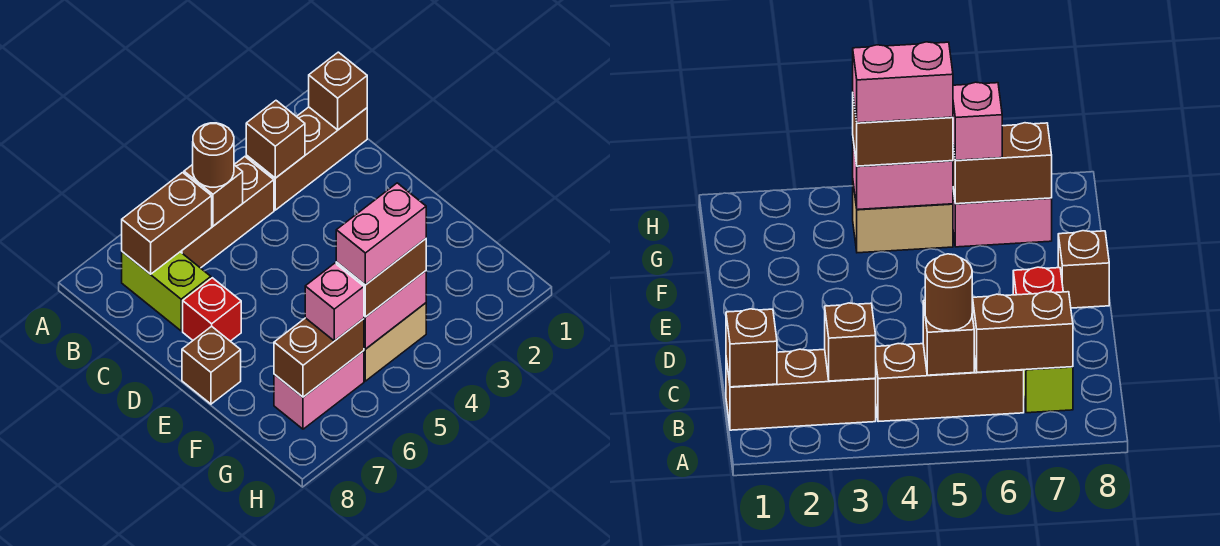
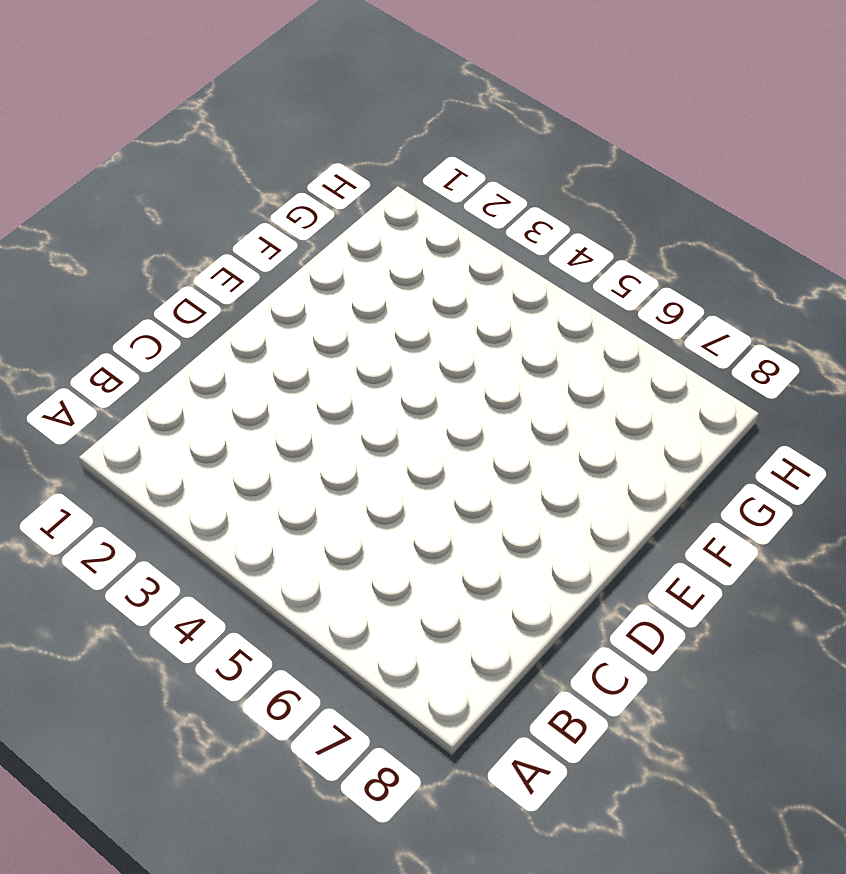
none -> brown brick B1:B3 level 1
none -> brown brick B4:B6 level 1
none -> lime brick B7:C7 level 1

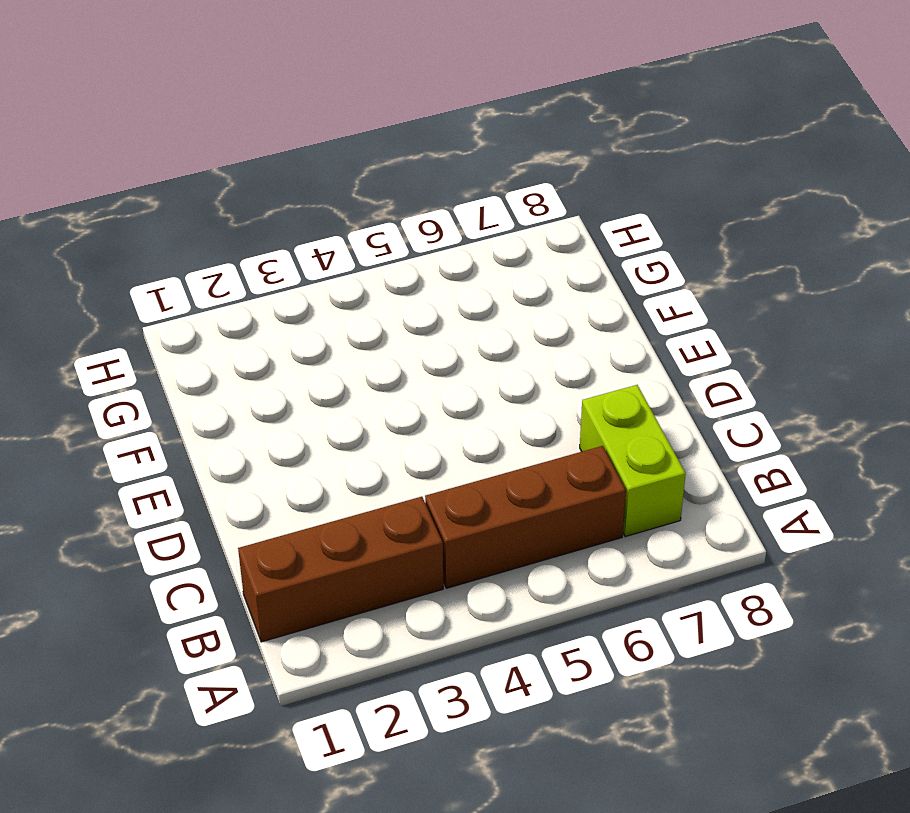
none -> red brick D7 level 1
none -> brown brick E8 level 1
none -> tan brick G4:G5 level 1

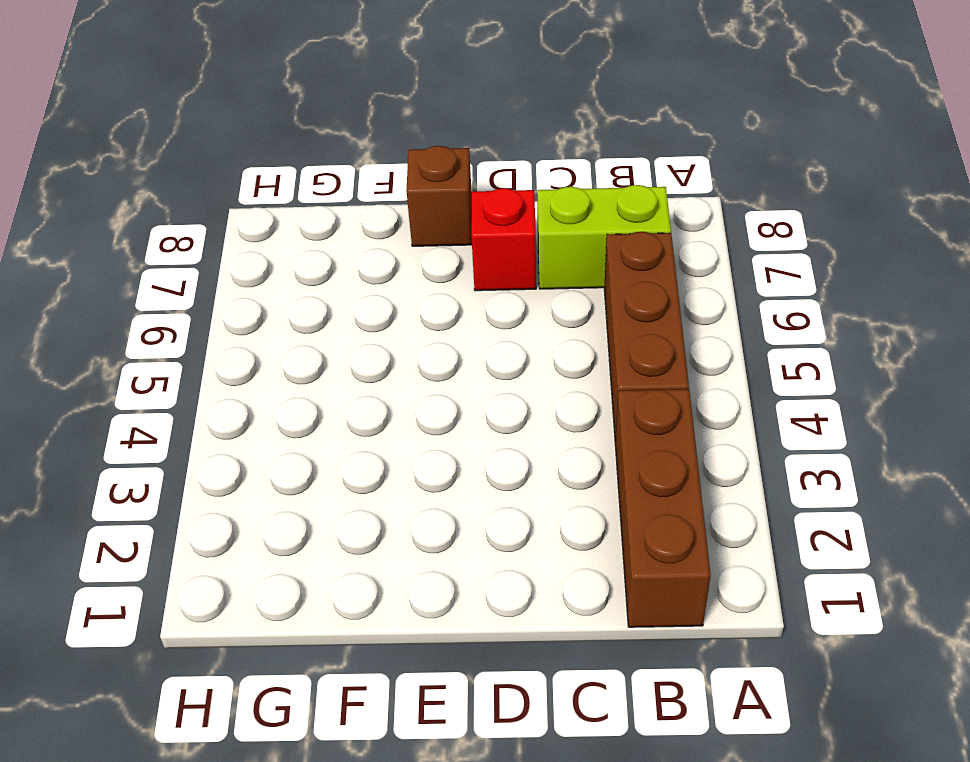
none -> tan brick G4:G5 level 1
none -> pink brick G6:G7 level 1
none -> brown brick B1 level 2

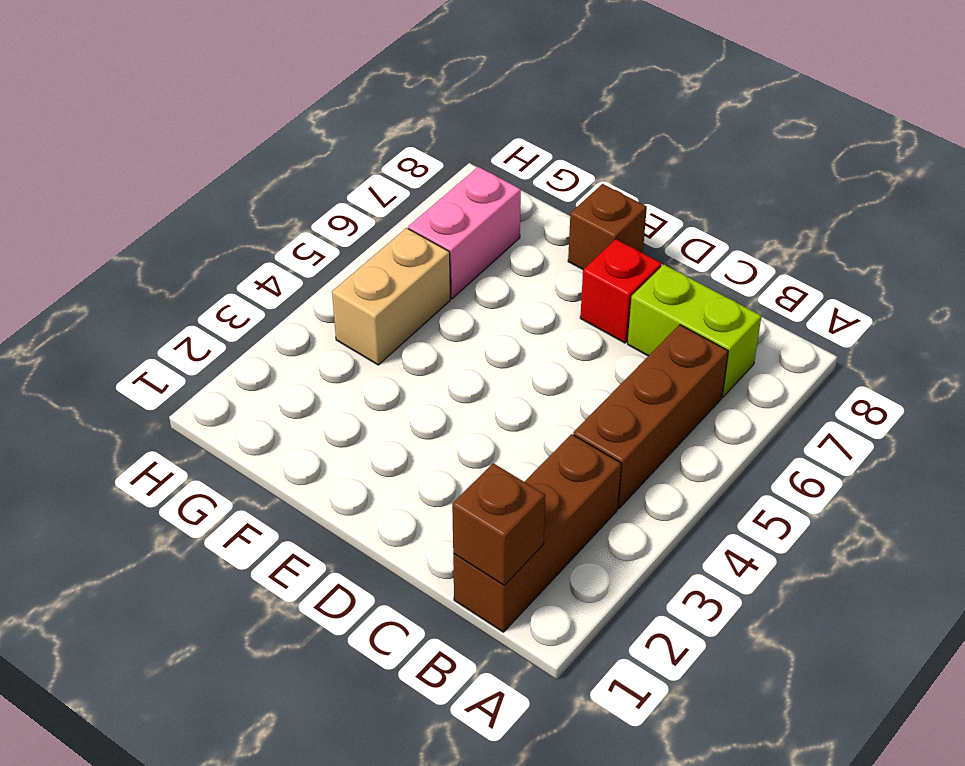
none -> brown brick B3 level 2
none -> brown brick B5 level 2
none -> brown brick B6:B7 level 2

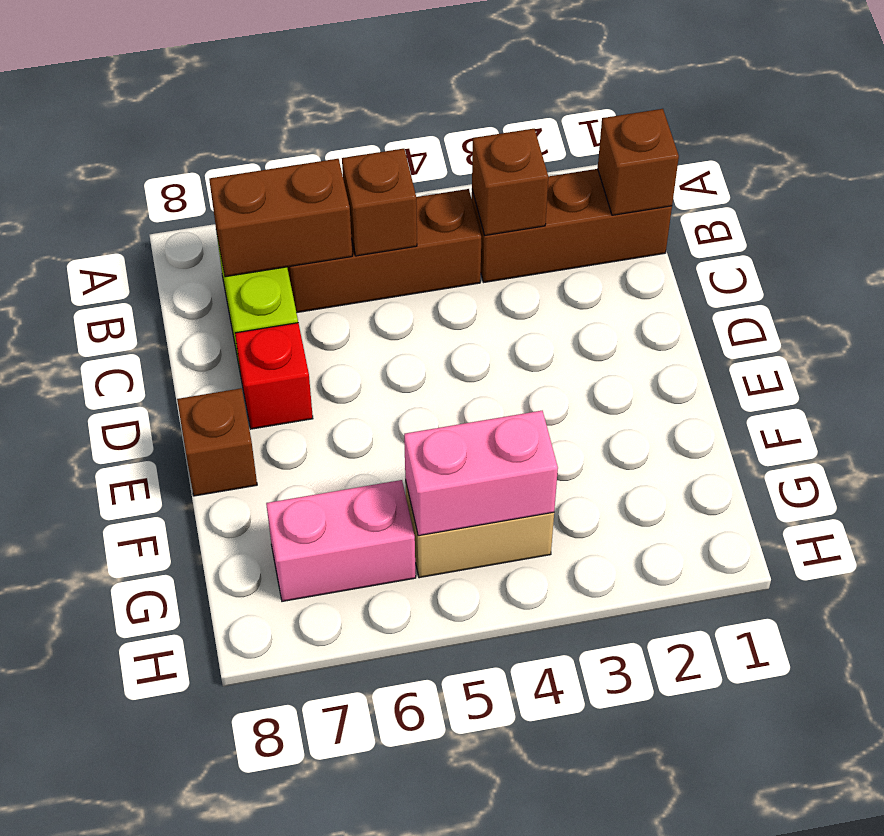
none -> brown brick G6:G7 level 2
none -> brown round brick B5 level 3
none -> brown brick G4:G5 level 3

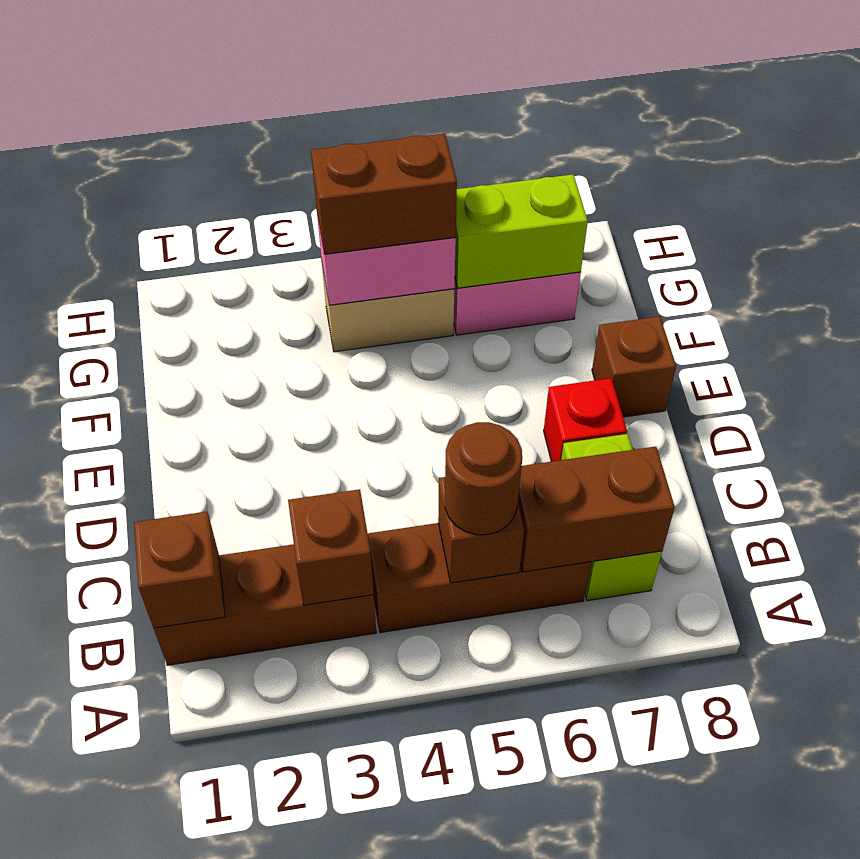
lime brick G6:G7 level 2 -> brown brick G6:G7 level 2
none -> pink brick G6 level 3
none -> pink brick G4:G5 level 4

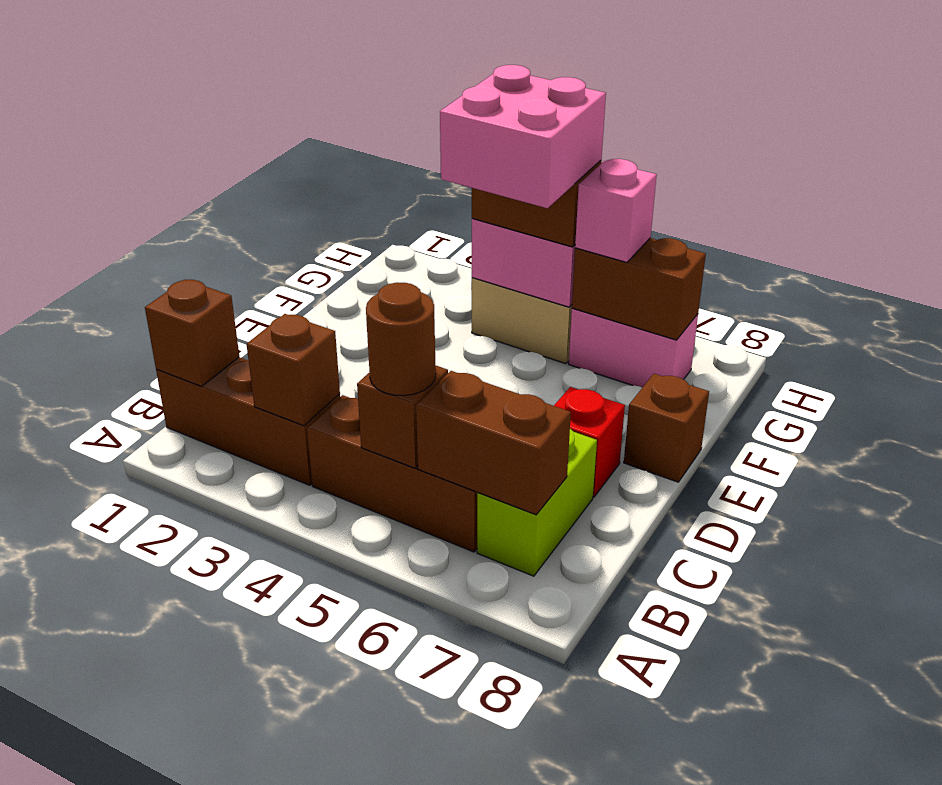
pink brick F4:G5 level 4 -> pink brick G4:G5 level 4

